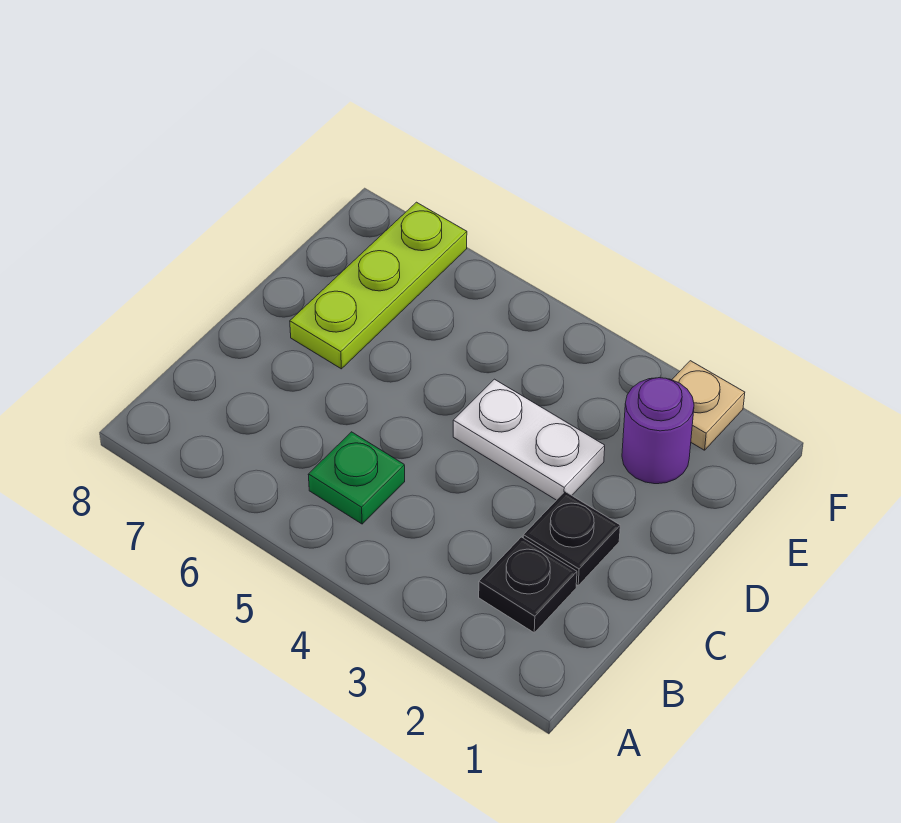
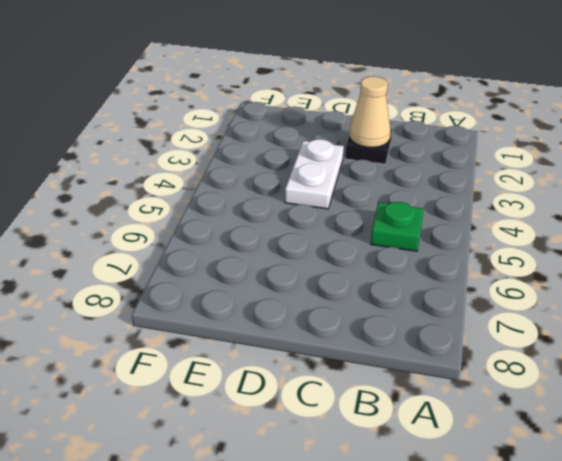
tan cone C2 level 2 -> none
none -> black plate B2 level 1
none -> lime plate D7:F7 level 1

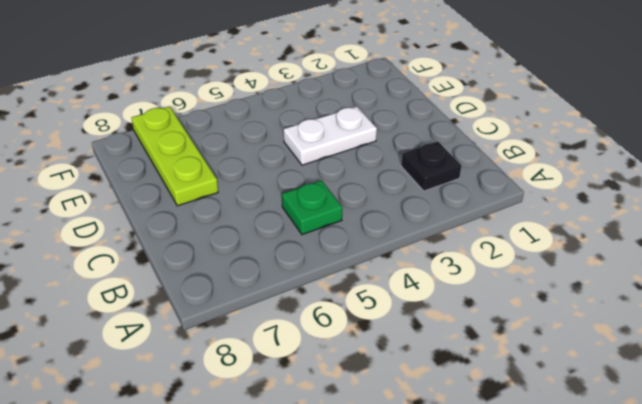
none -> black plate C2 level 1
none -> purple round brick E2 level 1

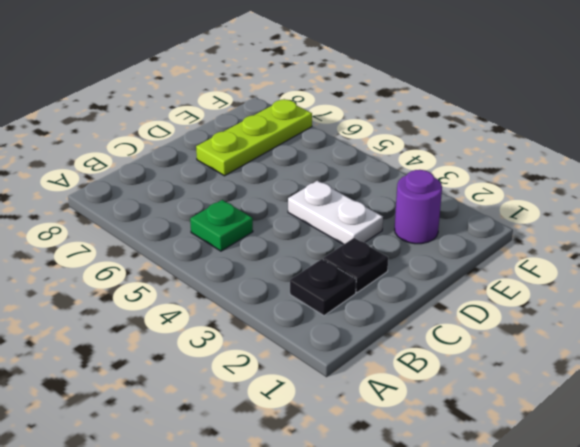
none -> tan plate F2 level 1

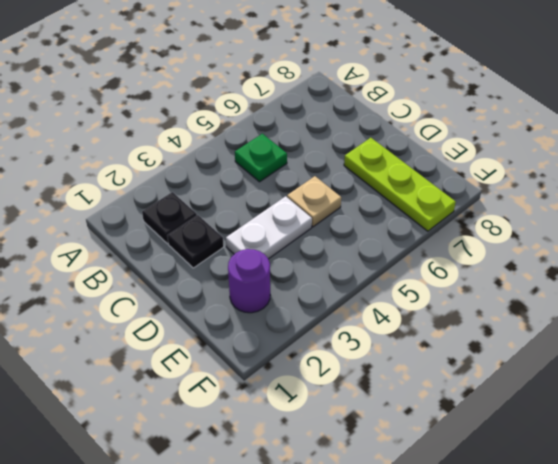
tan plate D5 level 1 -> tan plate F2 level 1

